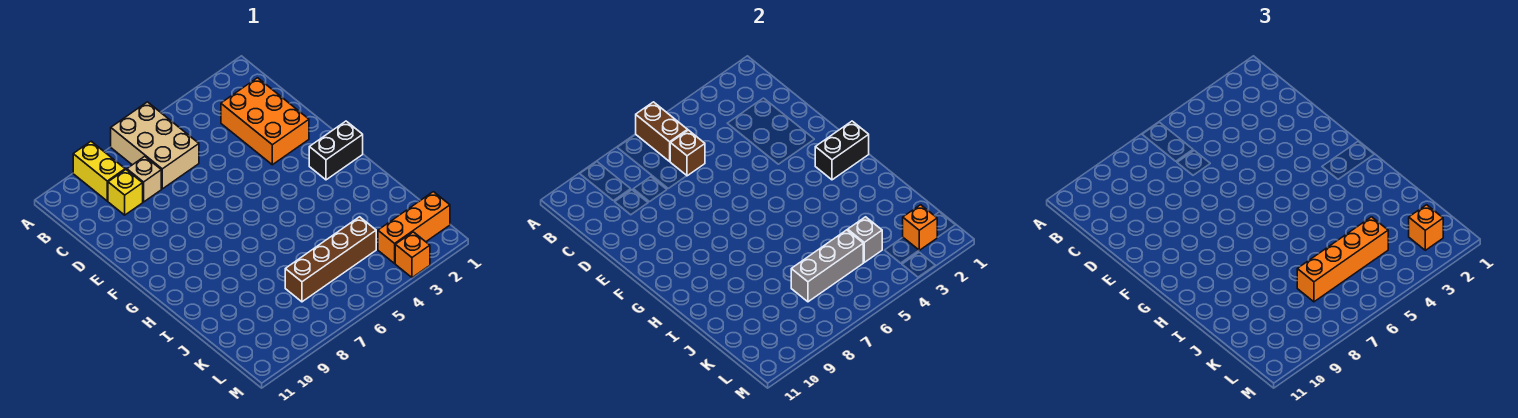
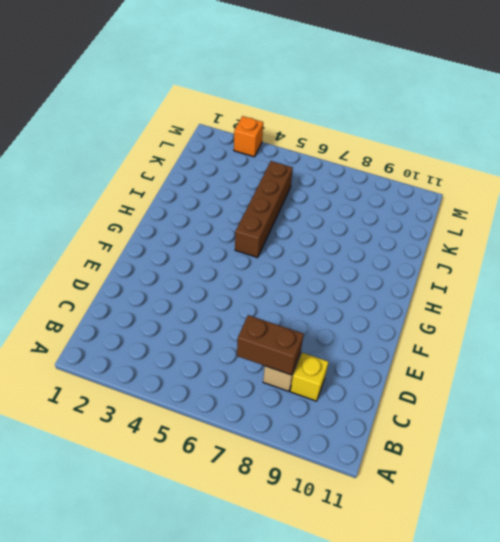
brown brick C7:C8 level 2 -> brown brick A6:B6 level 2
brown brick H5:K5 level 1 -> brown brick K4:K7 level 1
none -> tan brick A6:C7 level 1
none -> yellow brick A9:B9 level 1
none -> orange brick C2:E3 level 1

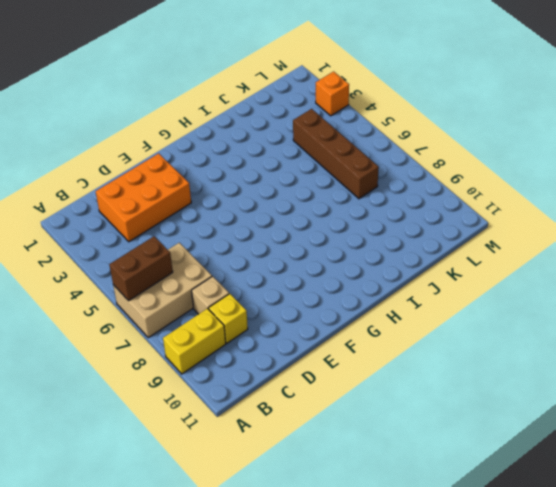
none -> black brick G1:G2 level 1
none -> orange brick L1:L3 level 1
none -> brown brick C6 level 2

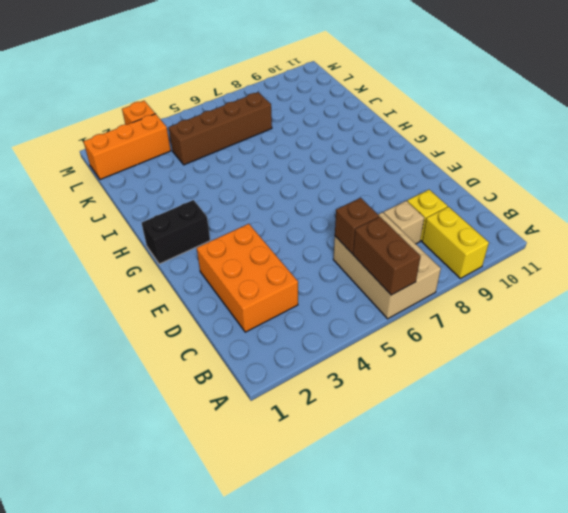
none -> black brick G1:G2 level 2
none -> grey brick K4 level 2
none -> grey brick K5:K7 level 2

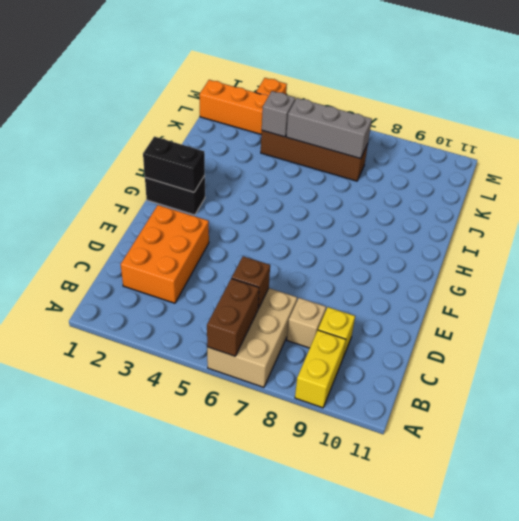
none -> orange brick L2 level 2
none -> orange brick K4:K7 level 3
none -> orange brick L2 level 3

